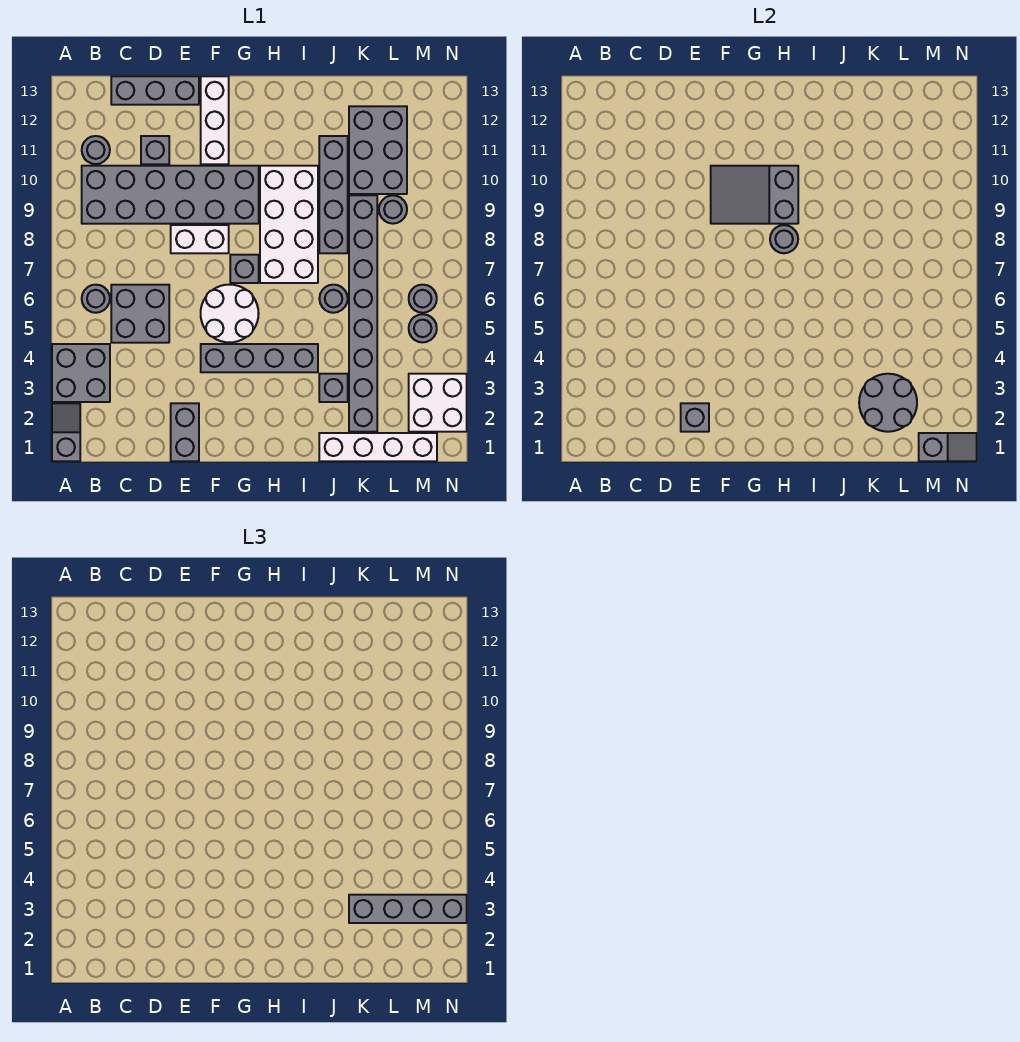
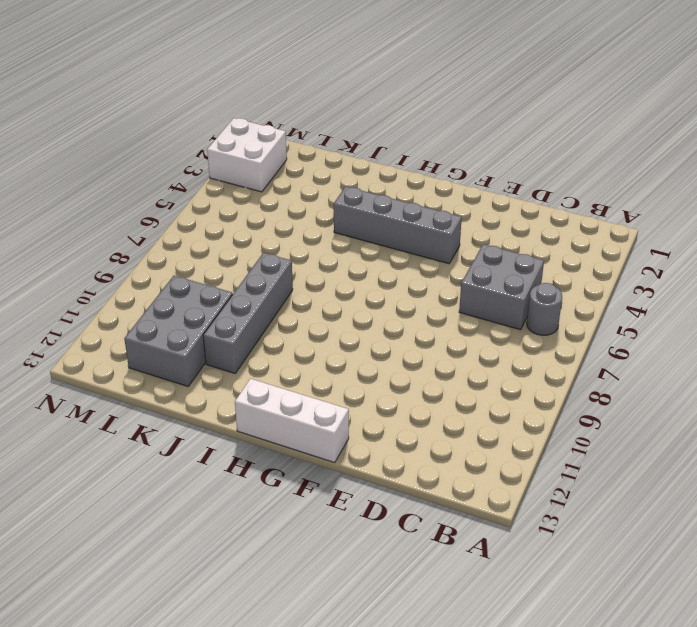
white brick F13:H13 level 1 -> white brick F11:F13 level 1
none -> grey slope A1:A2 level 1 top 1
none -> grey brick A3:B4 level 1
none -> grey brick B9:G10 level 1
none -> grey round brick B11 level 1

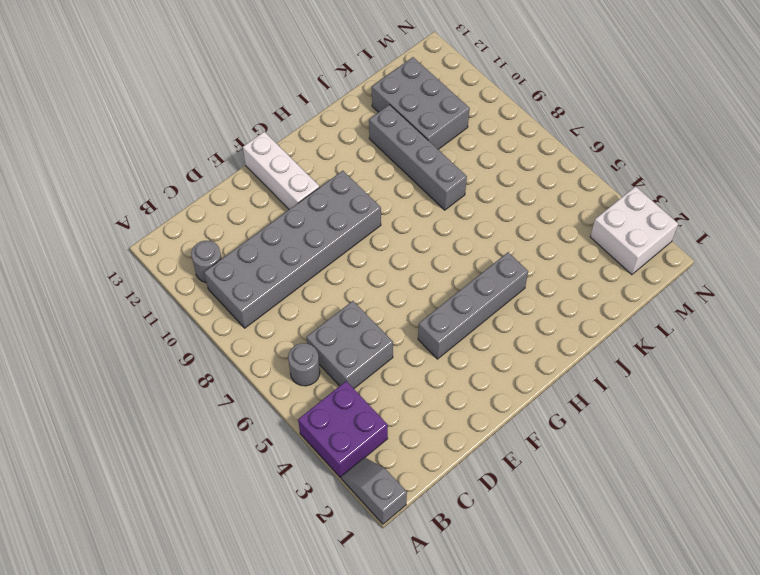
purple brick A3:B4 level 1 -> grey brick A3:B4 level 1
none -> grey brick C13:E13 level 1
none -> grey brick D11 level 1
none -> grey brick E1:E2 level 1
none -> white brick E8:F8 level 1

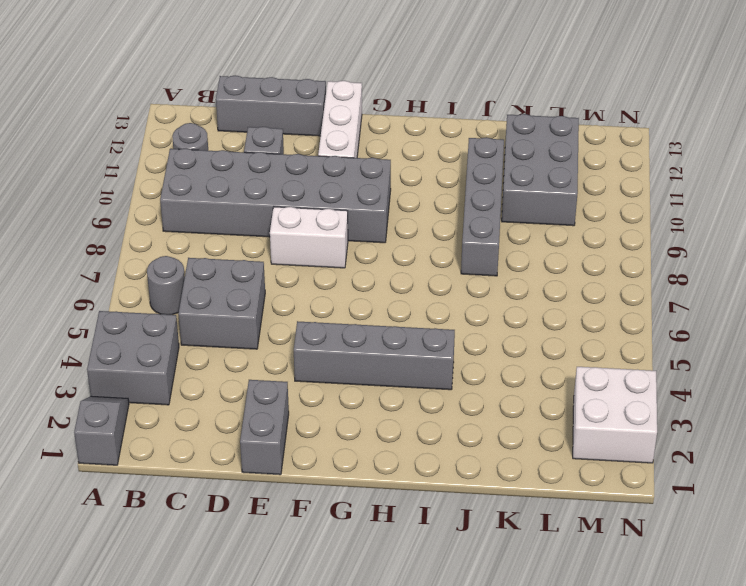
none -> white round brick F5:G6 level 1
none -> grey brick G7 level 1
none -> white brick H7:I10 level 1
none -> white brick J1:M1 level 1

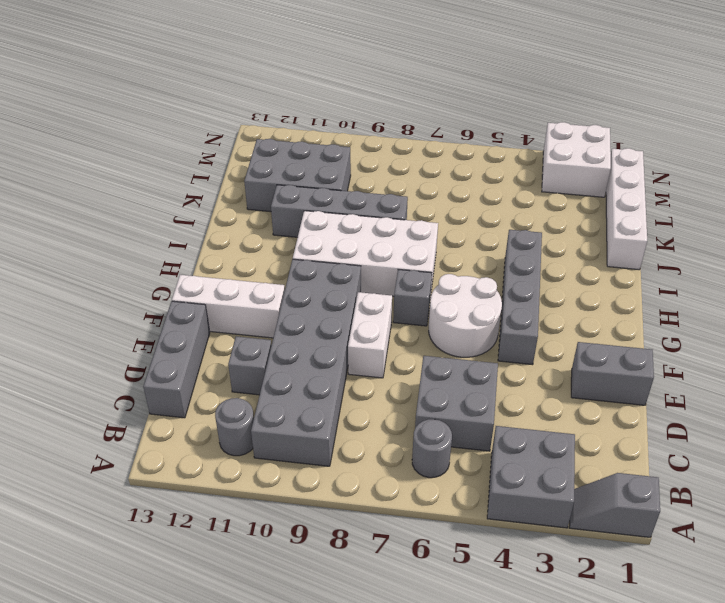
none -> grey brick J3 level 1
none -> grey round brick J6 level 1
none -> grey brick K2:K9 level 1
none -> grey round brick L9 level 1

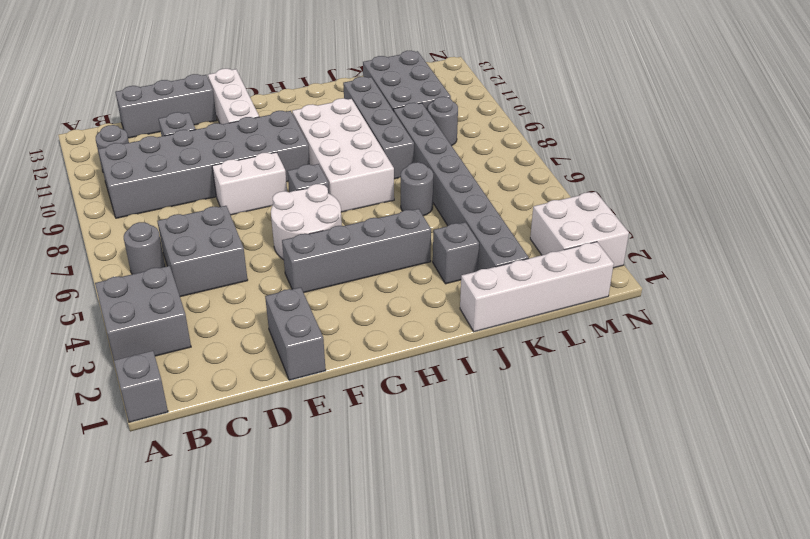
none -> grey round brick M5 level 1
none -> grey round brick M6 level 1
none -> grey brick E2 level 2
none -> grey slope F9:H10 level 2 top H

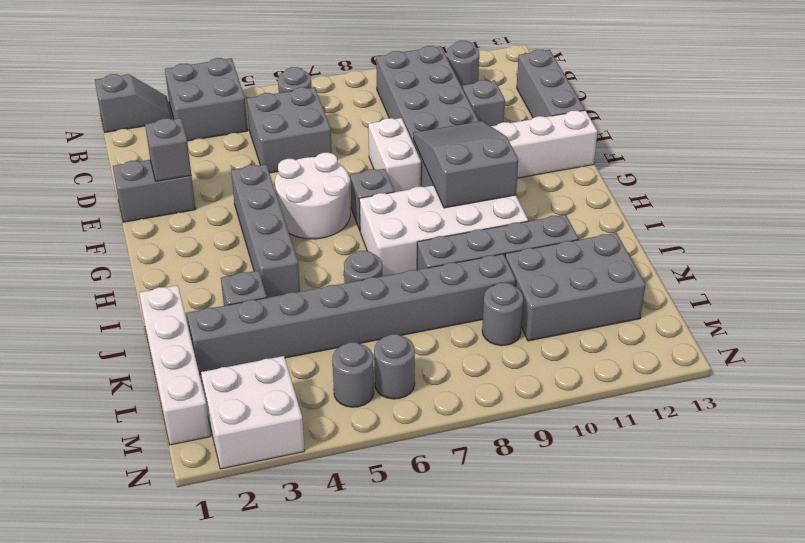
none -> grey round brick H8 level 2
none -> grey round brick K2:L3 level 2
none -> grey slope M1:N1 level 2 top M
none -> grey brick K3:N3 level 3

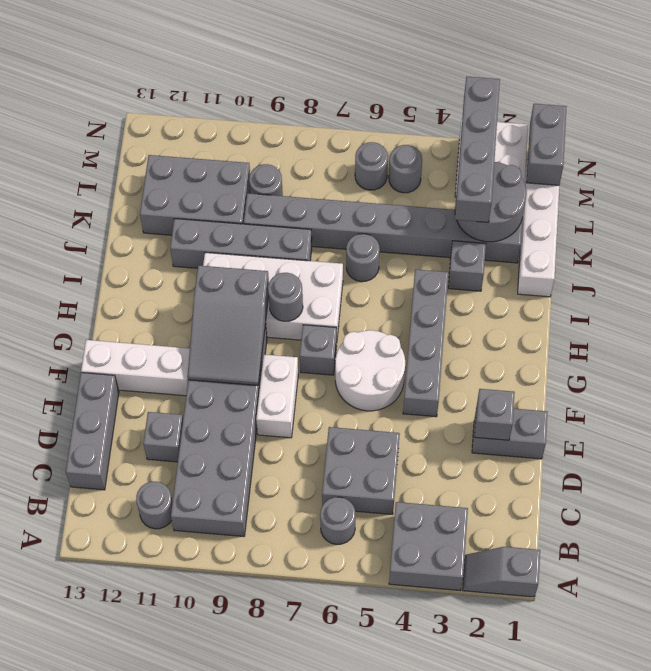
grey brick M1:N1 level 2 -> grey slope M1:N1 level 2 top M

